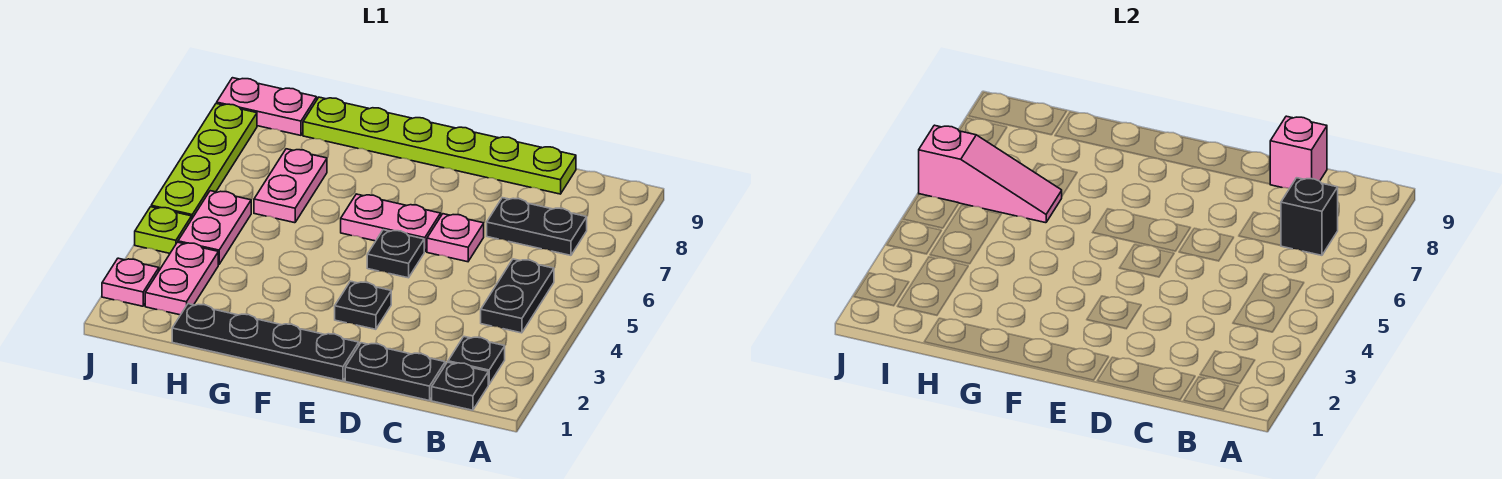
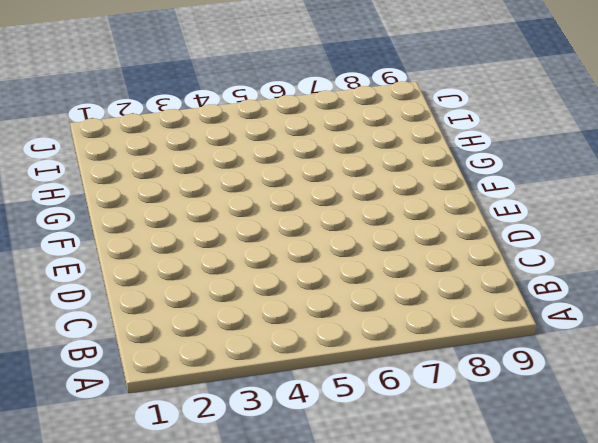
none -> black plate B1 level 1
none -> black plate B2 level 1
none -> black plate B4:B5 level 1

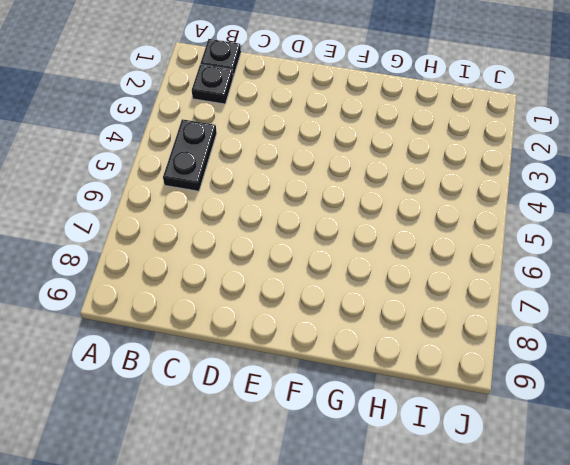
none -> black plate B7:C7 level 1
none -> black plate C1:D1 level 1
none -> lime plate C9:H9 level 1

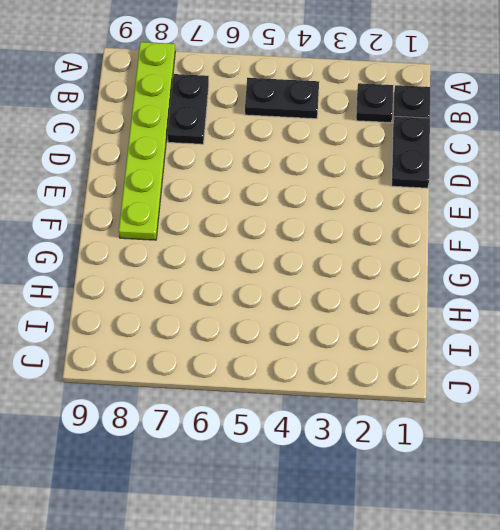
lime plate A8:F8 level 1 -> lime plate C9:H9 level 1
none -> pink plate D6 level 1
none -> black plate E1:H1 level 1
none -> black plate E3 level 1

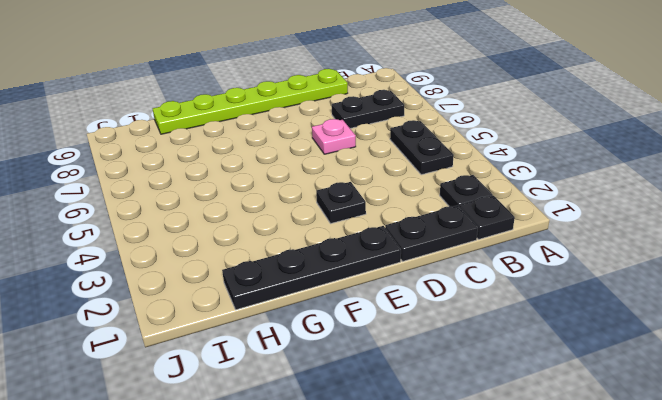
none -> black plate E5 level 1
none -> pink plate E6:F6 level 1
none -> pink plate H6:H7 level 1

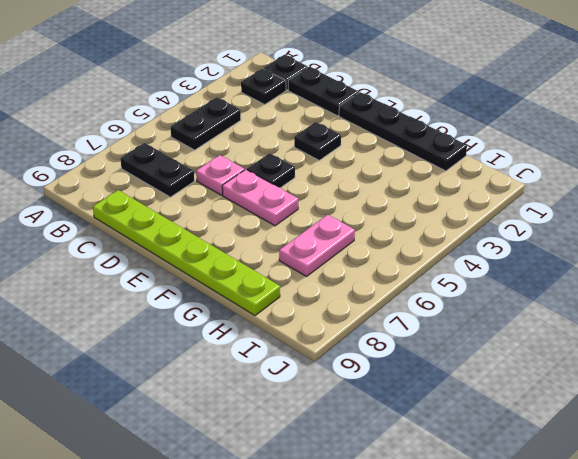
none -> pink plate I2:I3 level 1
none -> pink plate I4:I5 level 1
none -> pink plate I9:J9 level 1

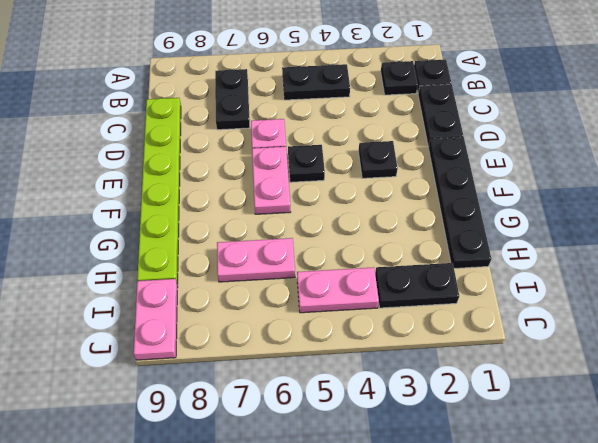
black plate I2:I3 level 1 -> pink plate I2:I3 level 1
none -> pink plate J2 level 1
none -> lime plate J4 level 1
none -> lime plate J5:J8 level 1

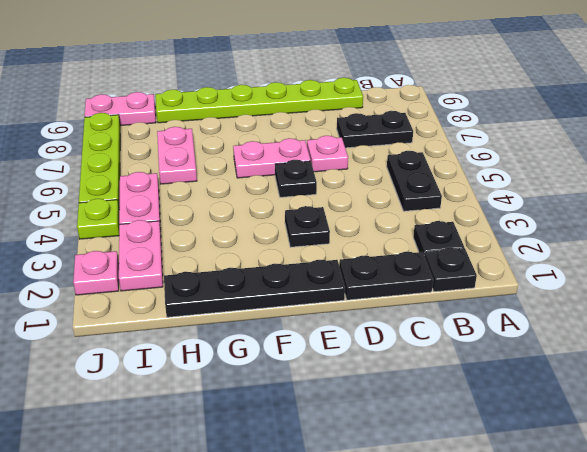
none -> black brick B7 level 2
none -> pink brick C9 level 2
none -> pink slope H6:J6 level 2 top J

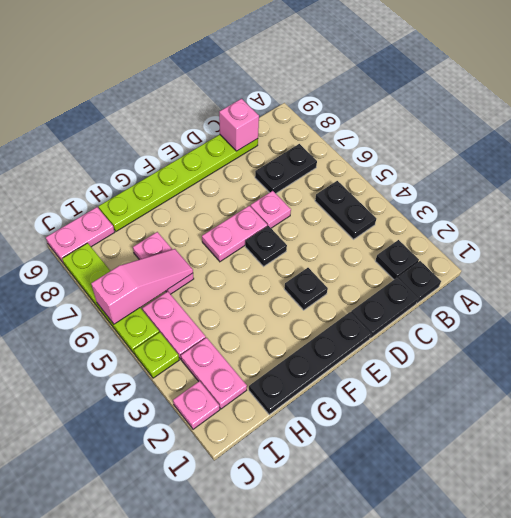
none -> black brick B7 level 2

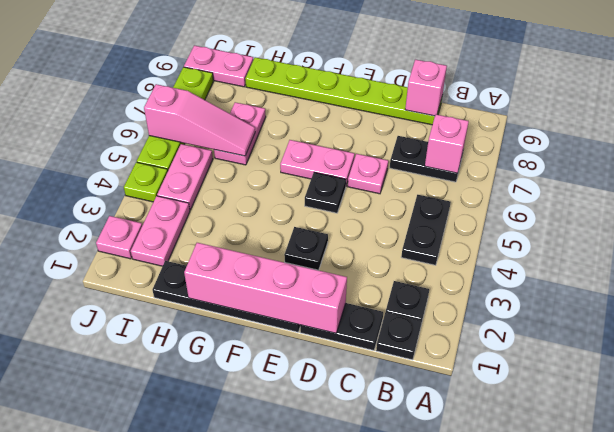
pink brick B7 level 2 -> black brick B7 level 2
pink brick D1:G1 level 2 -> none

